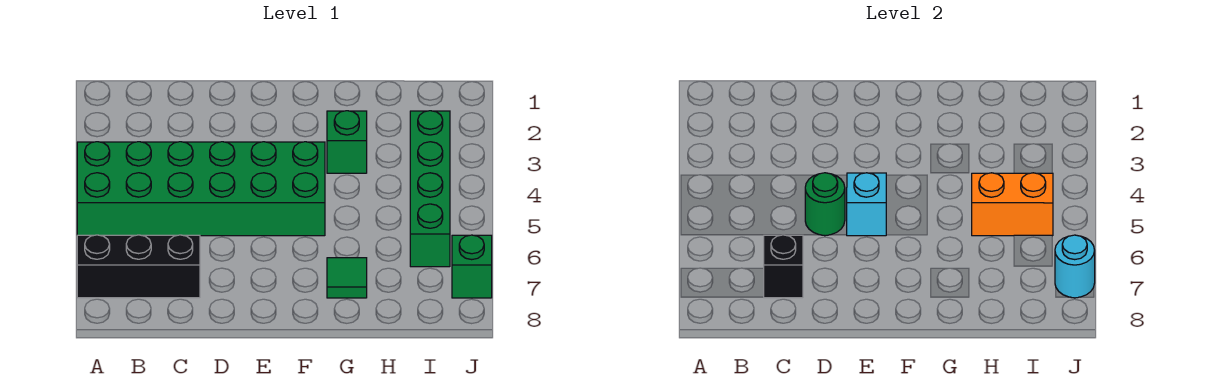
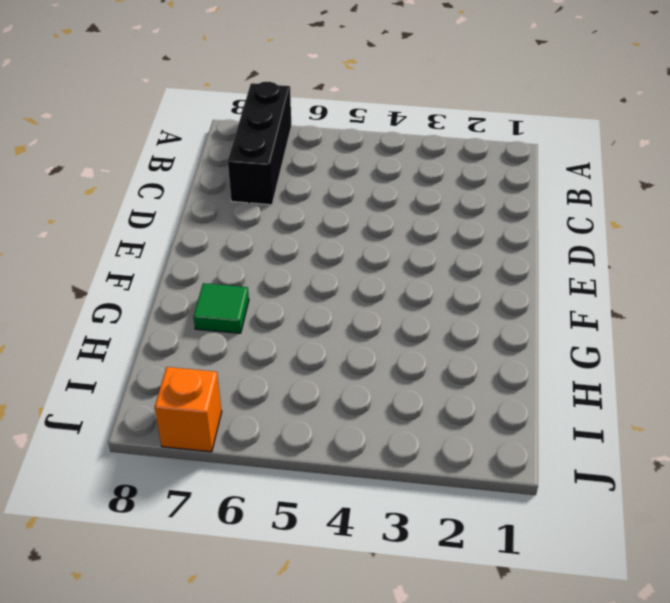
orange brick J7 level 1 -> green brick J7 level 1
none -> green brick A4:F5 level 1
none -> green brick G3 level 1

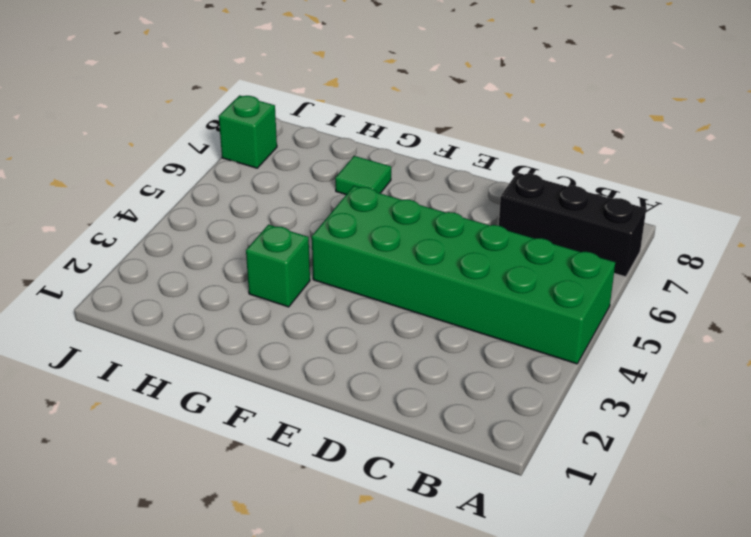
none -> green brick I3:I6 level 1
none -> black brick C7 level 2

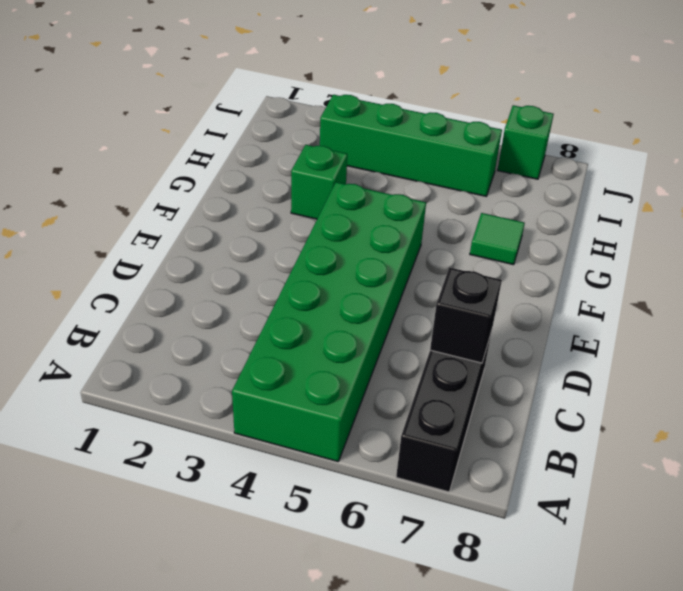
none -> green round brick D5 level 2
none -> cyan brick E5 level 2

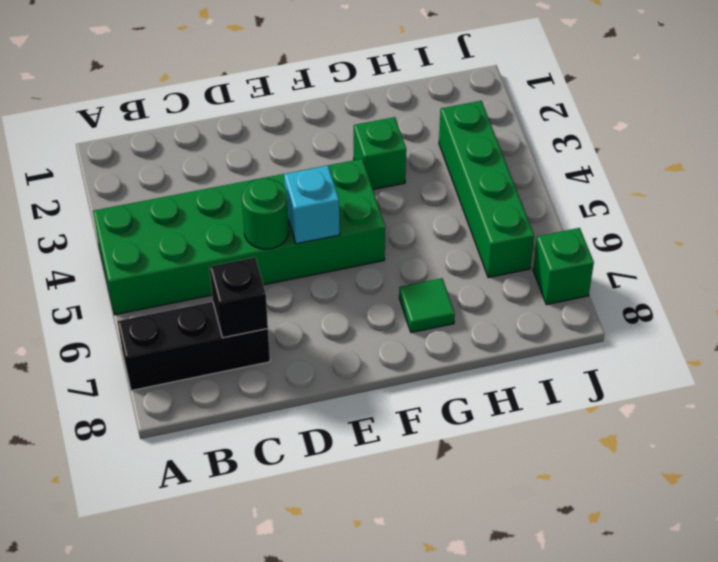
none -> orange brick H5:I5 level 2
none -> cyan round brick J7 level 2

